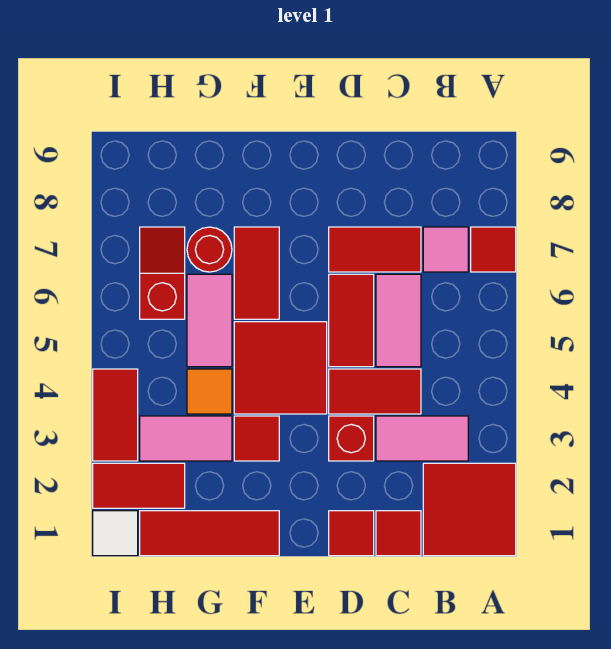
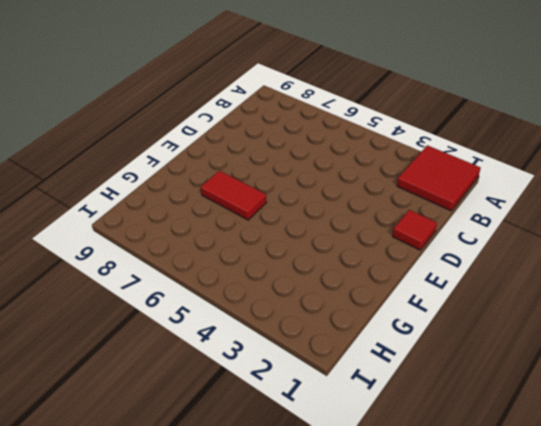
none -> red tile A7 level 1
none -> pink tile B3:C3 level 1
none -> pink tile B7 level 1

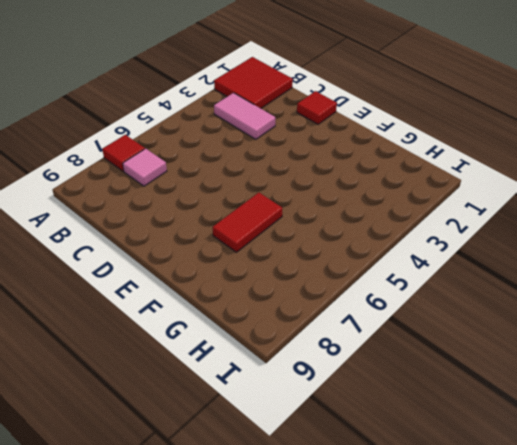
none -> red tile C1 level 1
none -> red tile C4:D4 level 1
none -> pink tile C5:C6 level 1

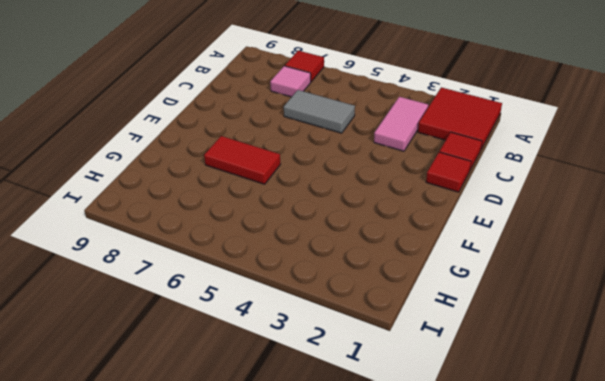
grey tile C5:C6 level 1 -> pink tile C5:C6 level 1
none -> red tile C4:D4 level 1
none -> red tile C7:D7 level 1
none -> red brick D3 level 1

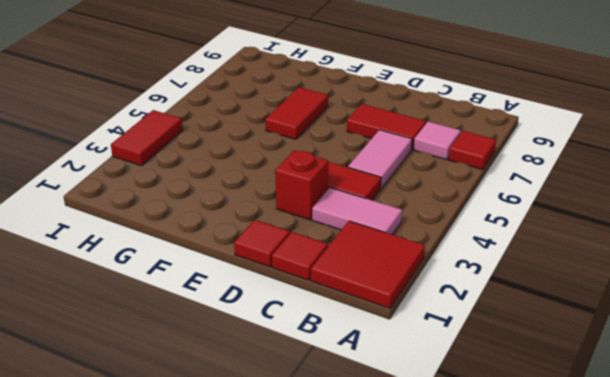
none -> red tile D5:D6 level 1
none -> red tile E4:F5 level 1
none -> red tile F1:H1 level 1

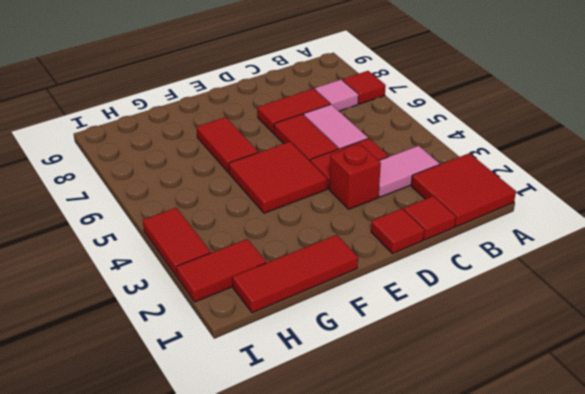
none -> red tile F3 level 1
none -> pink tile G3:H3 level 1
none -> orange tile G4 level 1

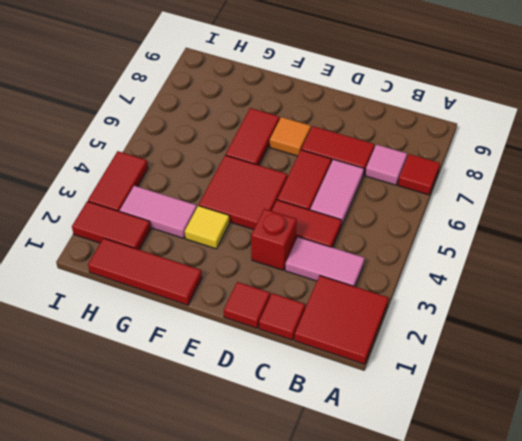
orange tile E7 level 1 -> orange tile G4 level 1
yellow tile F3 level 1 -> red tile F3 level 1
none -> pink tile G5:G6 level 1
none -> red round brick G7 level 1
none -> red slope H6:H7 level 1 top 6

